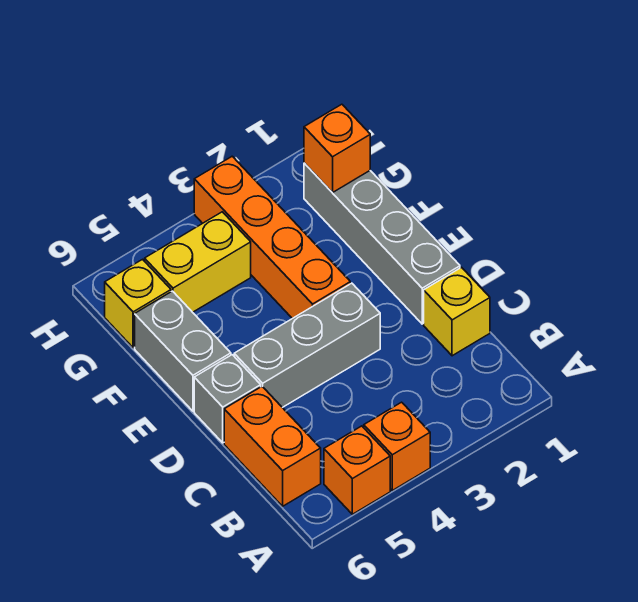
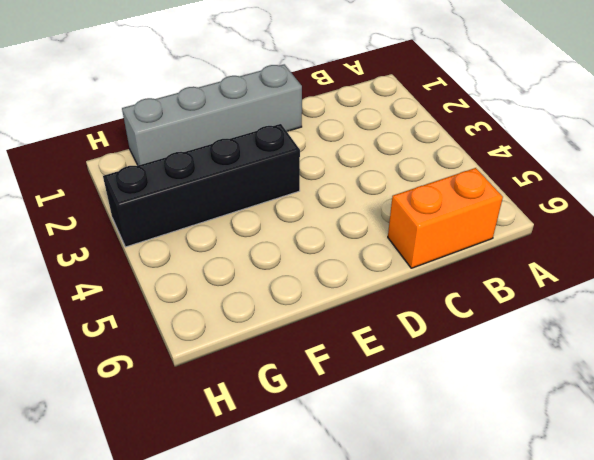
black brick E3:H3 level 1 -> orange brick E3:H3 level 1
none -> orange brick A4 level 1
none -> orange brick A5 level 1
none -> yellow brick C1 level 1

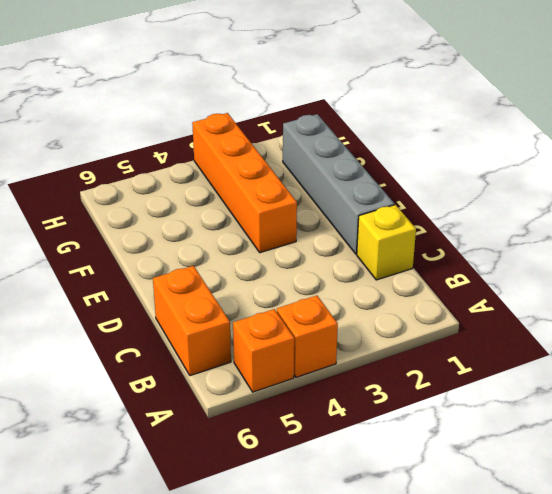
none -> grey brick D3:D5 level 1
none -> grey brick D6 level 1
none -> grey brick E6:F6 level 1

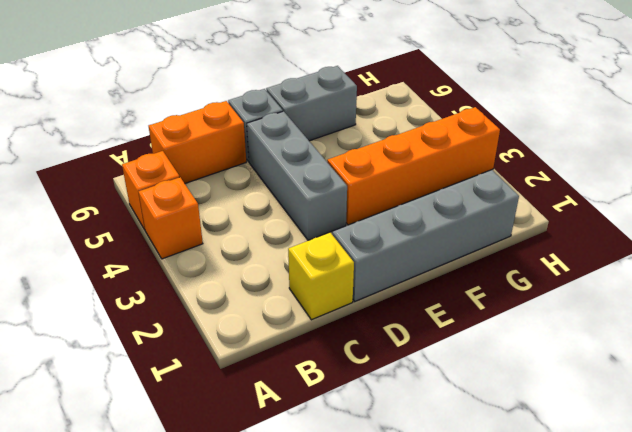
none -> yellow brick G4:G5 level 1
none -> yellow brick G6 level 1
none -> orange brick G1 level 2

